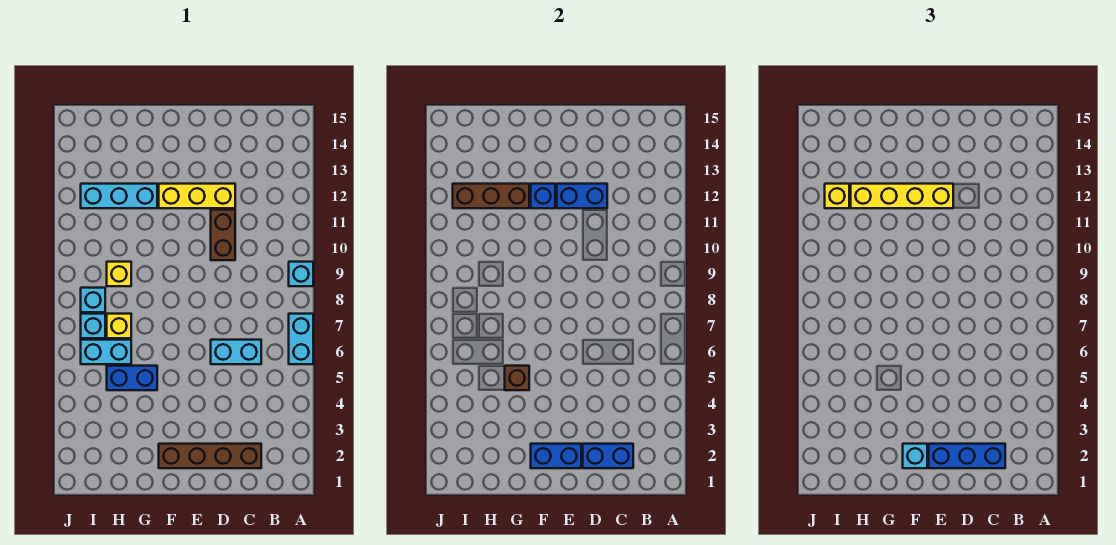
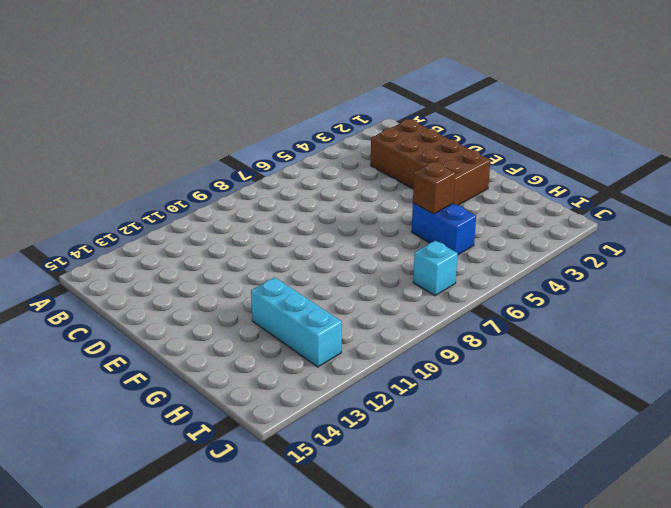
brown brick C2:F3 level 1 -> brown brick C2:F2 level 1
none -> cyan brick A6:A7 level 1
none -> cyan brick A9 level 1
none -> cyan brick C6:D6 level 1

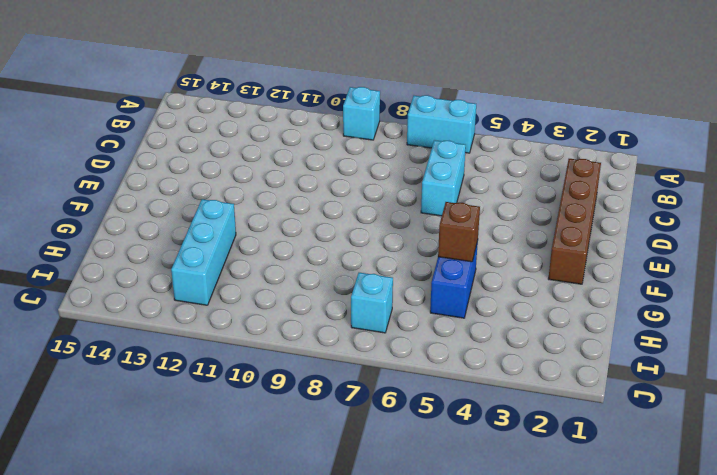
none -> brown brick D10:D11 level 1
none -> yellow brick D12:F12 level 1
none -> cyan brick H6:I6 level 1

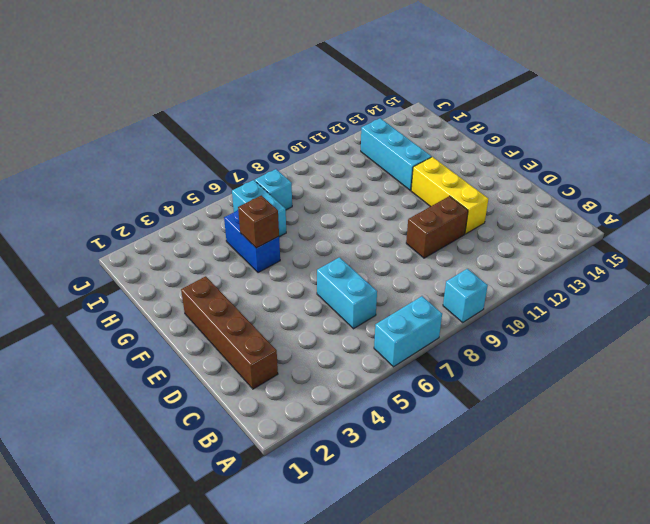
none -> yellow brick H7 level 1
none -> yellow brick H9 level 1
none -> cyan brick I8 level 1

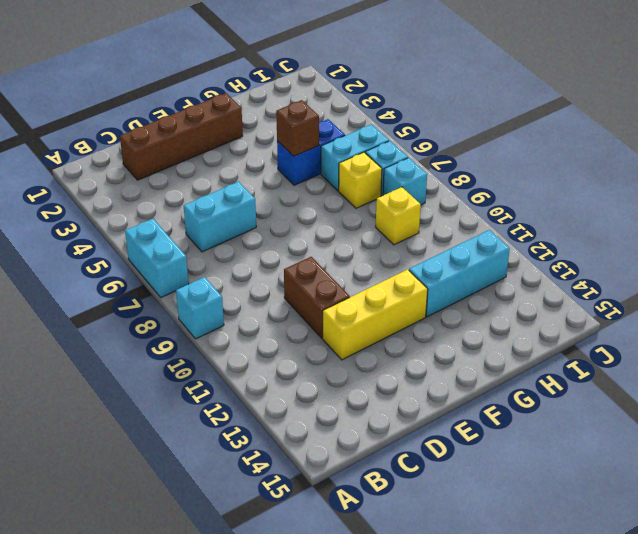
none -> blue brick C2:D2 level 2
none -> blue brick D12:E12 level 2
none -> blue brick E2:F2 level 2

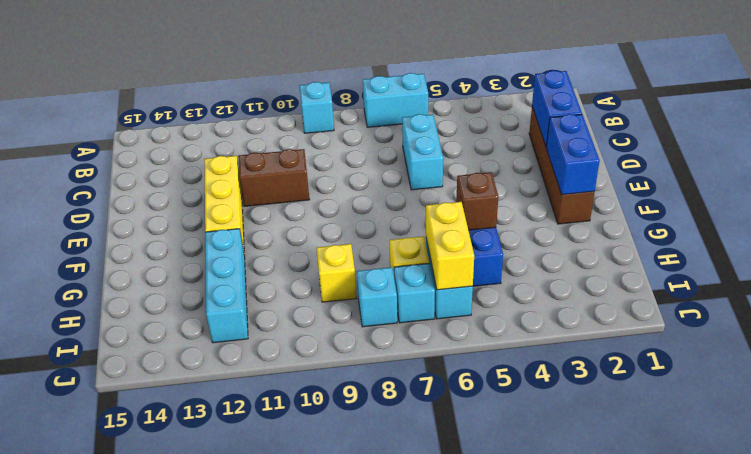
yellow brick H6:I6 level 2 -> none
none -> blue brick D12:E12 level 2
none -> blue brick F12 level 2
none -> brown brick G12:I12 level 2

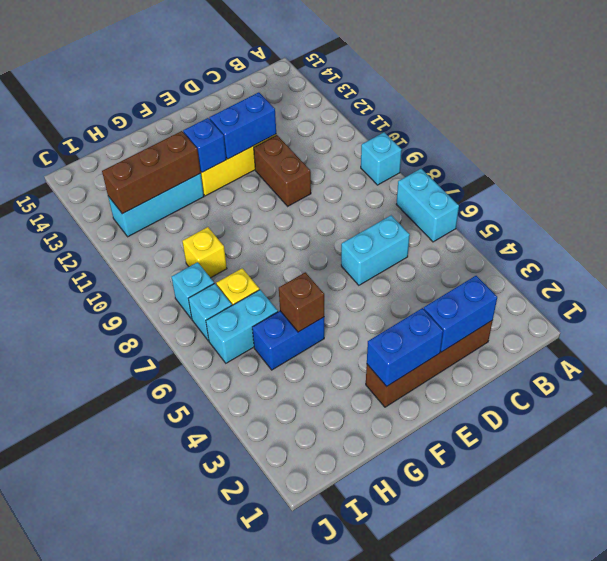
none -> blue brick C2:E2 level 3
none -> yellow brick E12:H12 level 3
none -> cyan brick F2 level 3

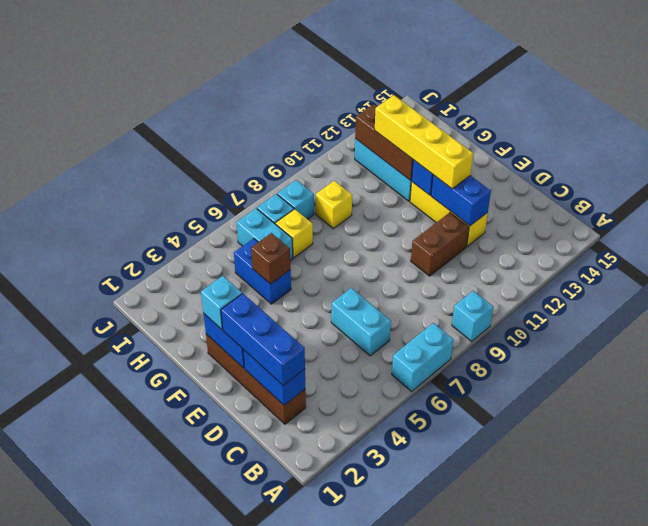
none -> yellow brick I12 level 3

